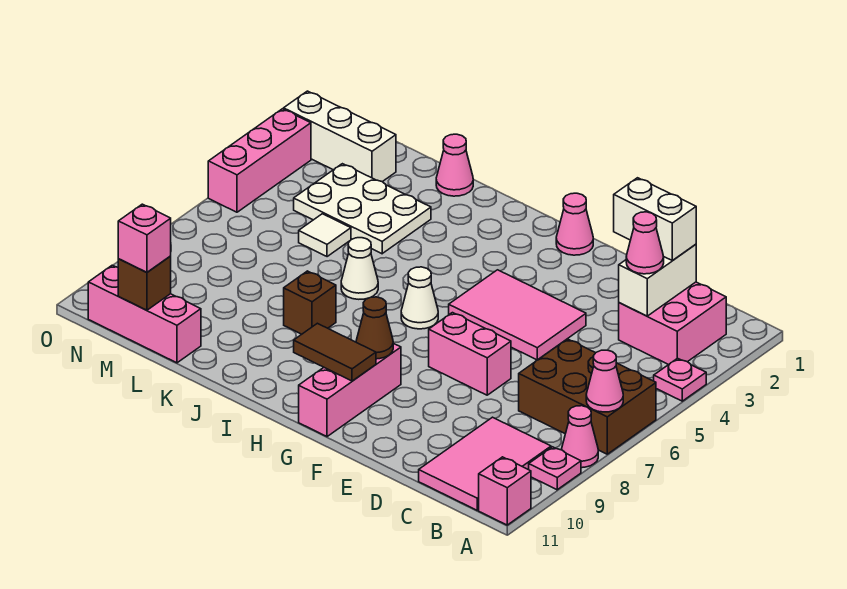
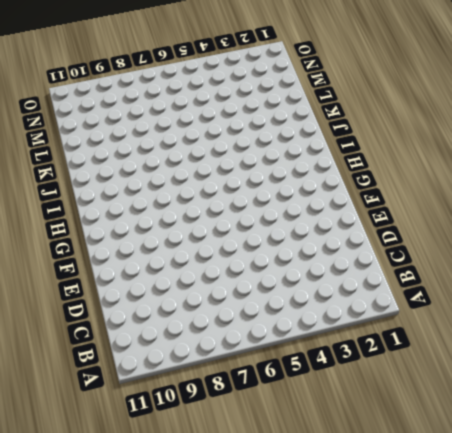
none -> pink plate A4 level 1
none -> brown brick A6:C7 level 1
none -> pink cone A8 level 1

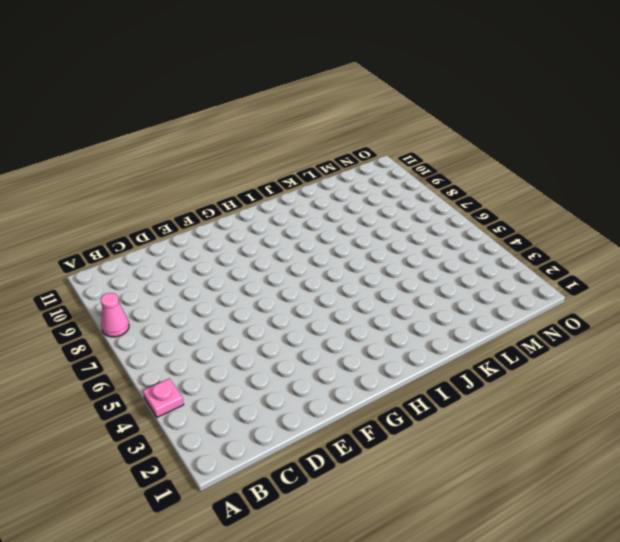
none -> brown brick A6:C7 level 1
none -> pink plate A9 level 1
none -> pink brick A11 level 1

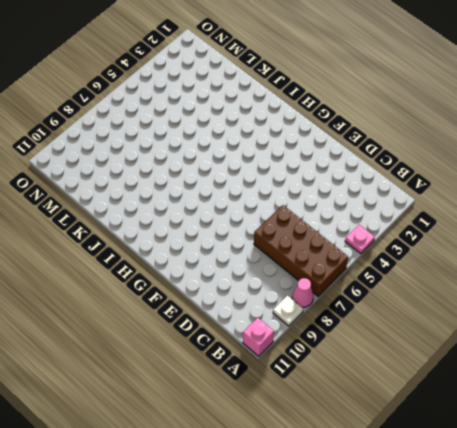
brown brick A6:D7 level 1 -> brown brick A6:C7 level 1
white plate A9 level 1 -> pink plate A9 level 1
none -> pink brick B2:C3 level 1
none -> pink tile B9:C11 level 1
none -> pink tile E4:G5 level 1

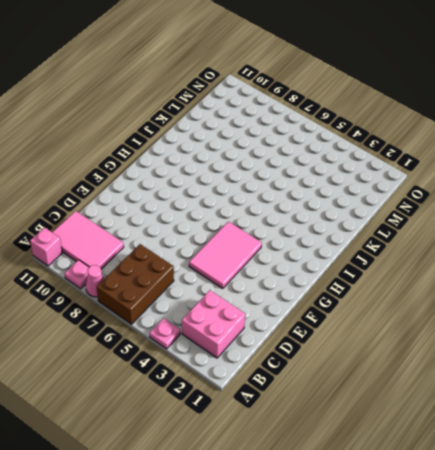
none -> pink brick E7:F7 level 1
none -> pink cone G1 level 1
none -> pink brick G9:G11 level 1

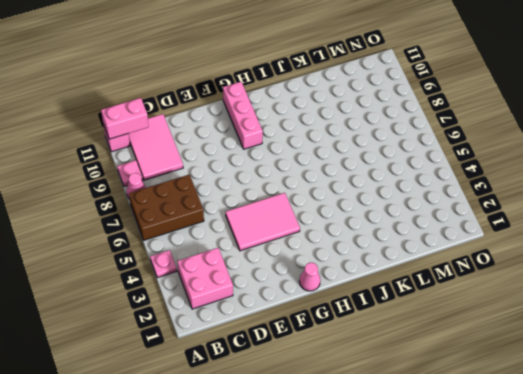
pink brick A11:B11 level 2 -> pink brick E7:F7 level 1
none -> white cone H6 level 1
none -> white cone J6 level 1
none -> brown brick J8 level 1

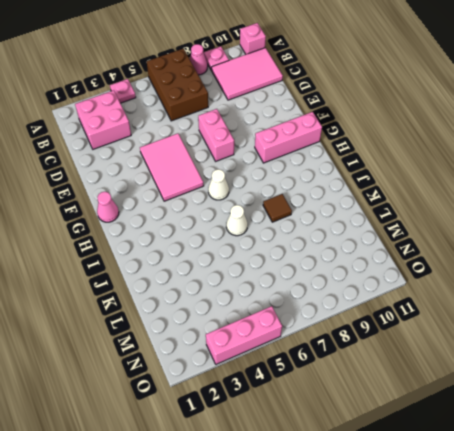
brown tile J8 level 1 -> brown brick J8 level 1
none -> pink cone K1 level 1
none -> white plate K3:M4 level 1
none -> white tile L5 level 1

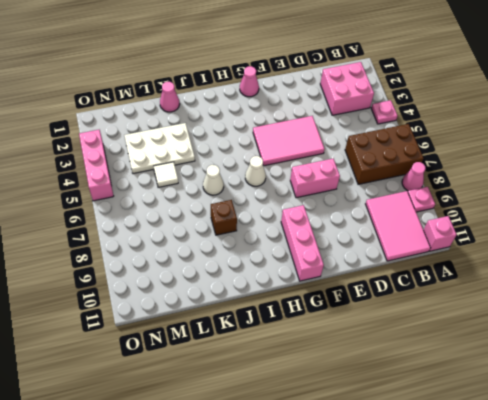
none -> pink brick L11:N11 level 1
none -> white brick M2:O2 level 1
none -> pink cone A7 level 2

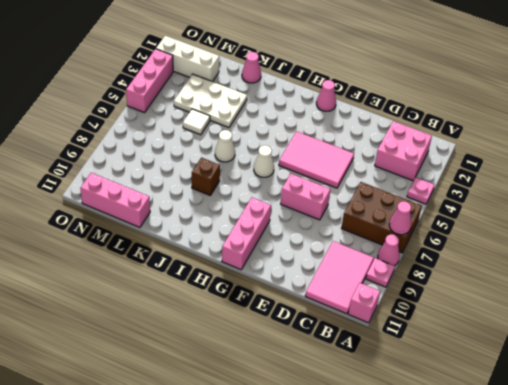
none -> white brick C2:C3 level 2
none -> brown cone G9 level 2
none -> brown tile G10:H10 level 2

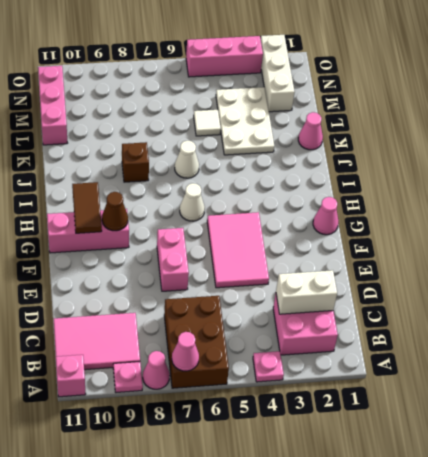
none -> brown brick M11 level 2
none -> white brick C2:D2 level 3
none -> pink cone C3 level 3

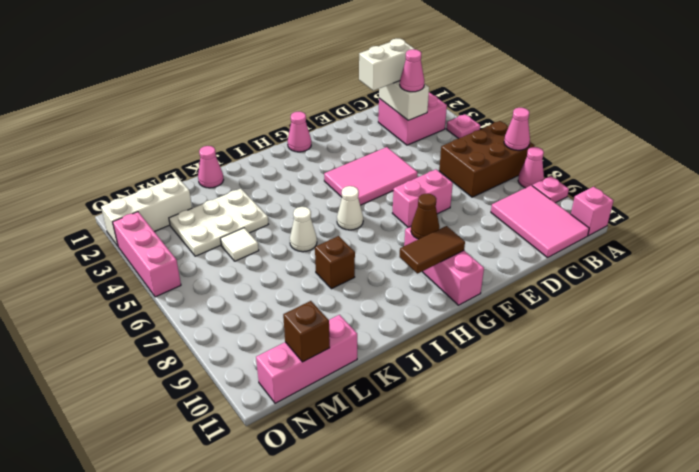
none -> pink brick M11 level 3

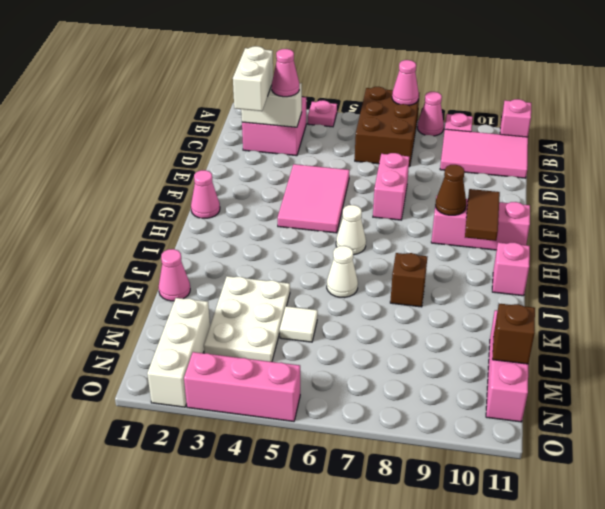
pink brick I11 level 1 -> pink brick M11 level 3

